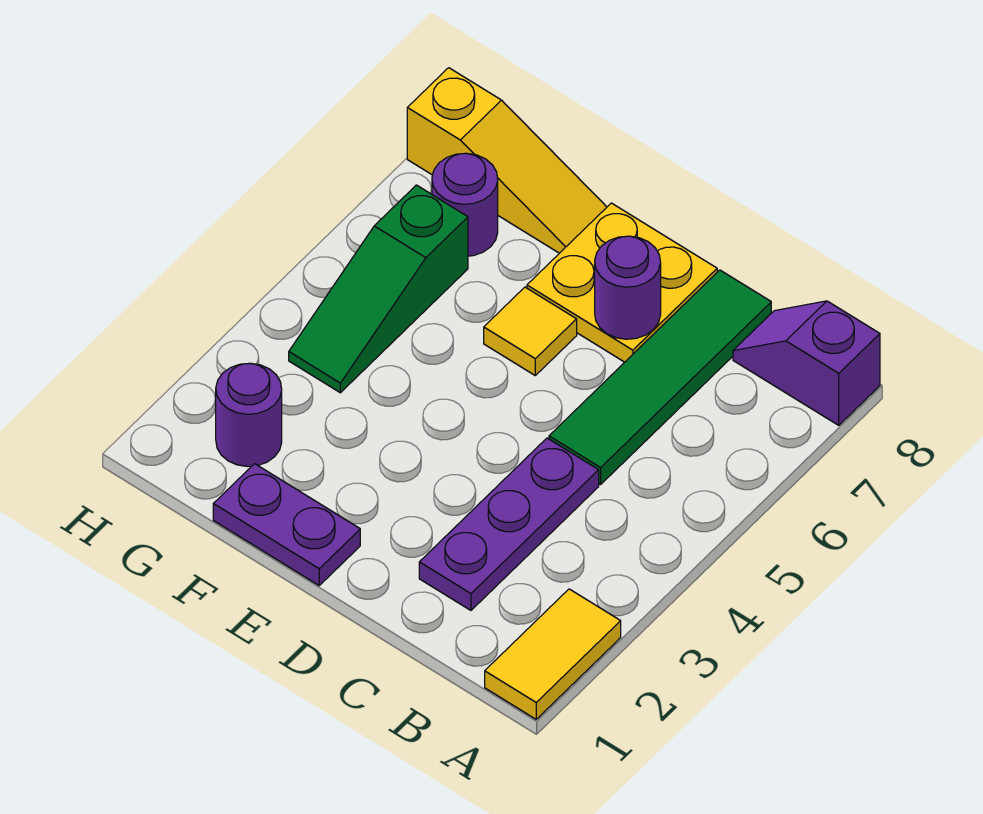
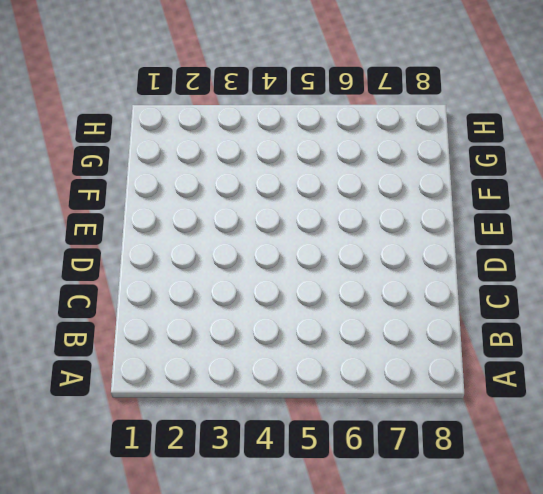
none -> yellow tile A1:A2 level 1
none -> purple slope A8:B8 level 1 top A
none -> purple plate C2:C4 level 1

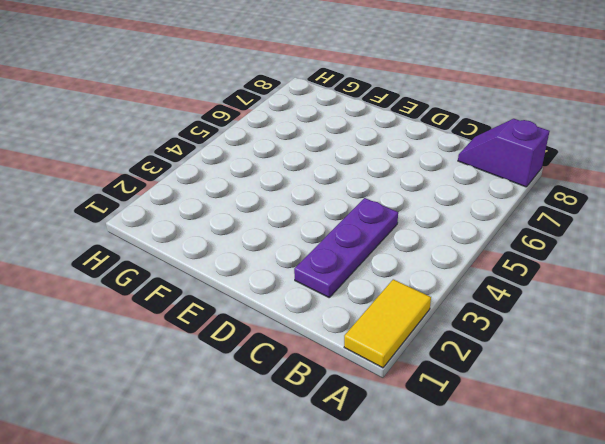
none -> green tile C5:C8 level 1
none -> yellow plate D7:E8 level 1
none -> purple plate E1:F1 level 1

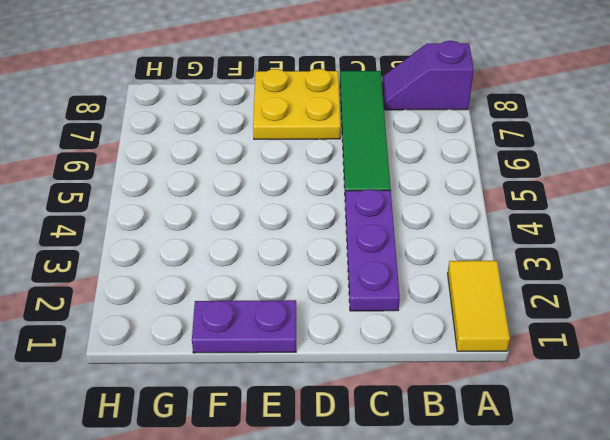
none -> yellow tile E6 level 1
none -> yellow slope F8:H8 level 1 top H
none -> purple round brick G2 level 1

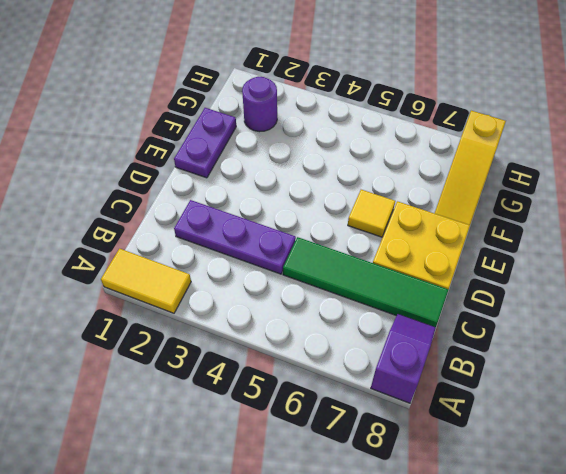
none -> green slope G4:G6 level 1 top 6
none -> purple round brick G7 level 1
none -> purple round brick D7 level 2

